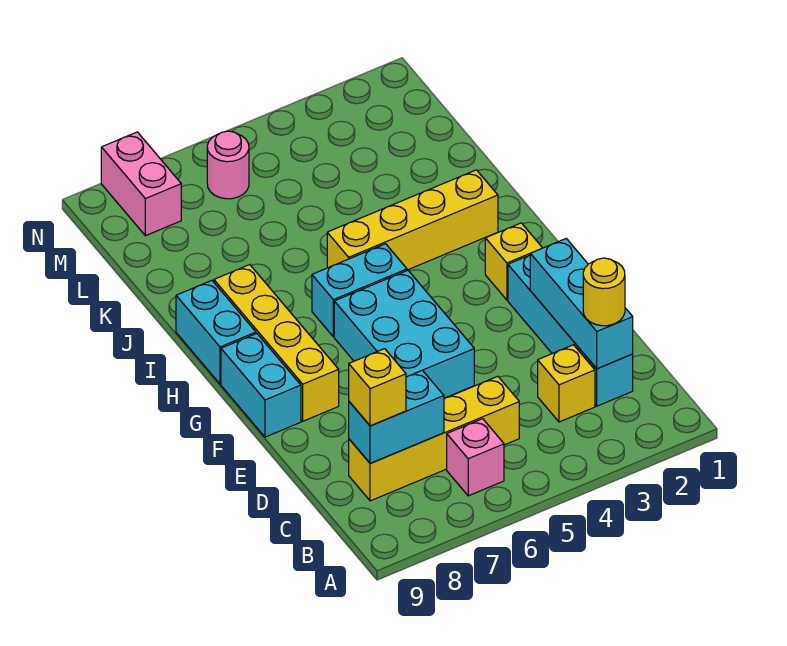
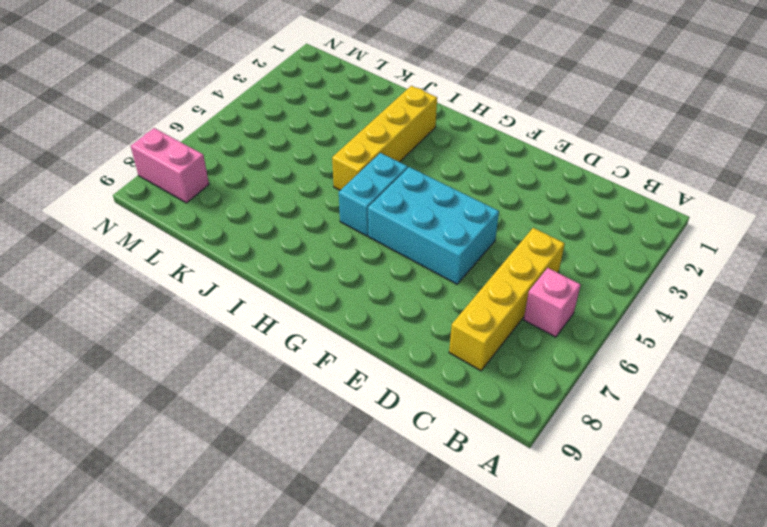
none -> cyan brick C2:F2 level 1
none -> yellow brick C3 level 1
none -> yellow brick F8:I8 level 1

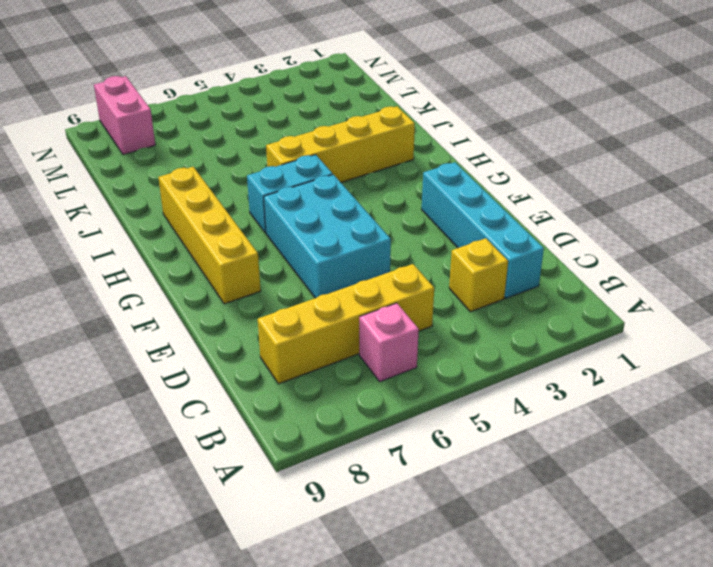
none -> cyan brick F9:G9 level 1
none -> yellow brick G2 level 1
none -> cyan brick H9:I9 level 1

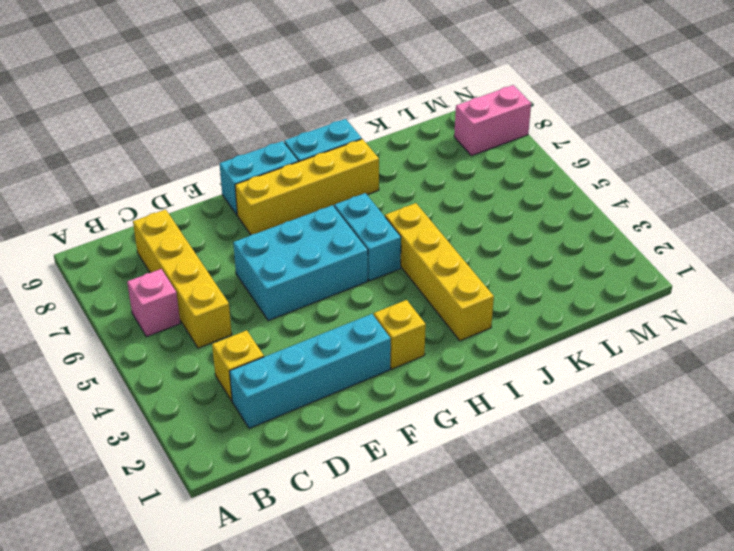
none -> pink round brick M6 level 1
none -> cyan brick C2:E2 level 2
none -> cyan brick C7:C8 level 2

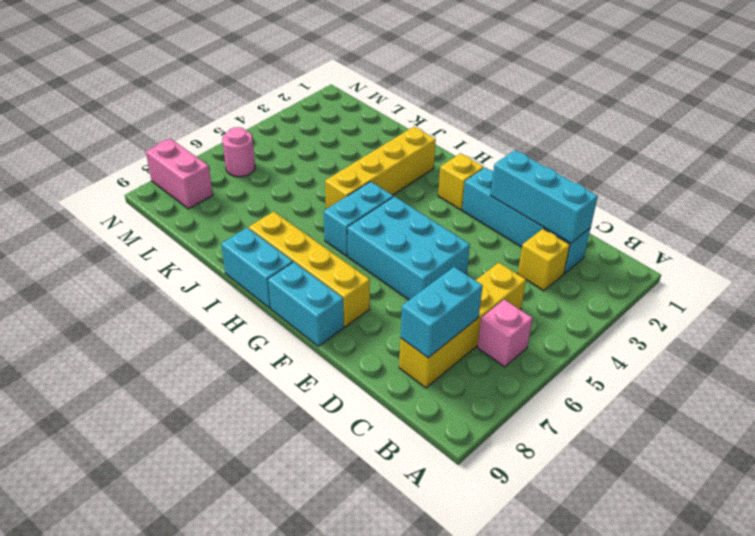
none -> yellow round brick C2 level 3
none -> yellow brick C8 level 3

